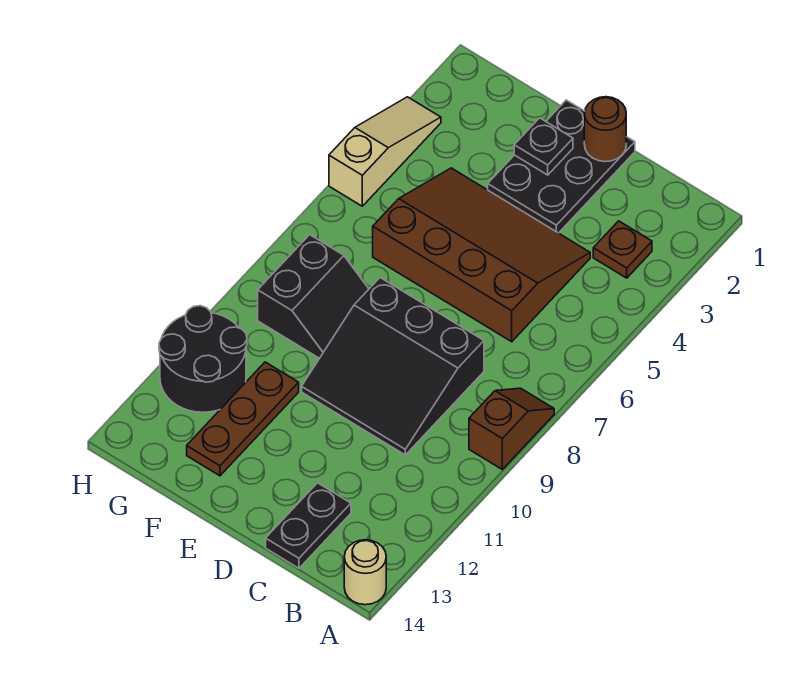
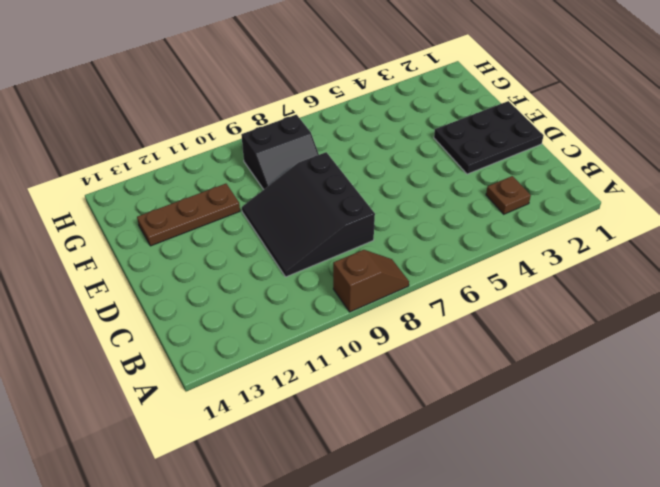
none -> tan round brick A14 level 1
none -> brown slope C4:F6 level 1 top 6
none -> black plate C13:C14 level 1

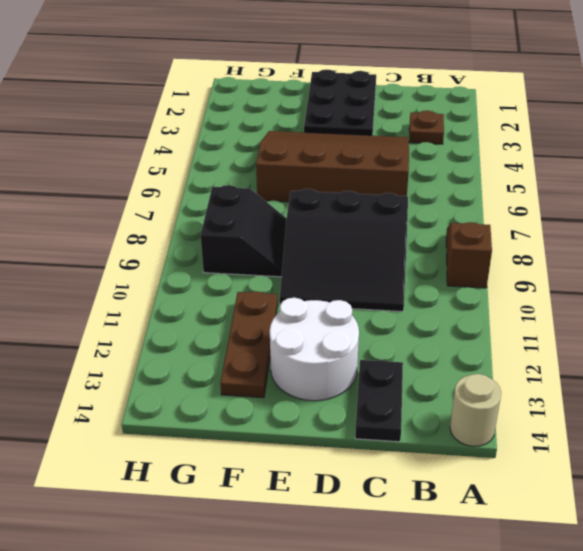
white round brick D12:E13 level 1 -> none
none -> black round brick G11:H12 level 1
none -> tan slope H3:H5 level 1 top 5
none -> brown round brick D1 level 2

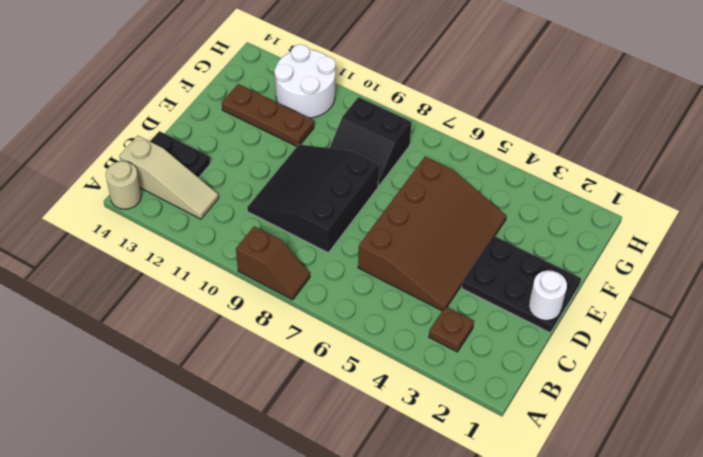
tan slope B12:B14 level 1 top 14 -> tan slope H3:H5 level 1 top 5
white round brick D1 level 2 -> brown round brick D1 level 2
white round brick G11:H12 level 1 -> black round brick G11:H12 level 1
none -> black plate E2 level 2

